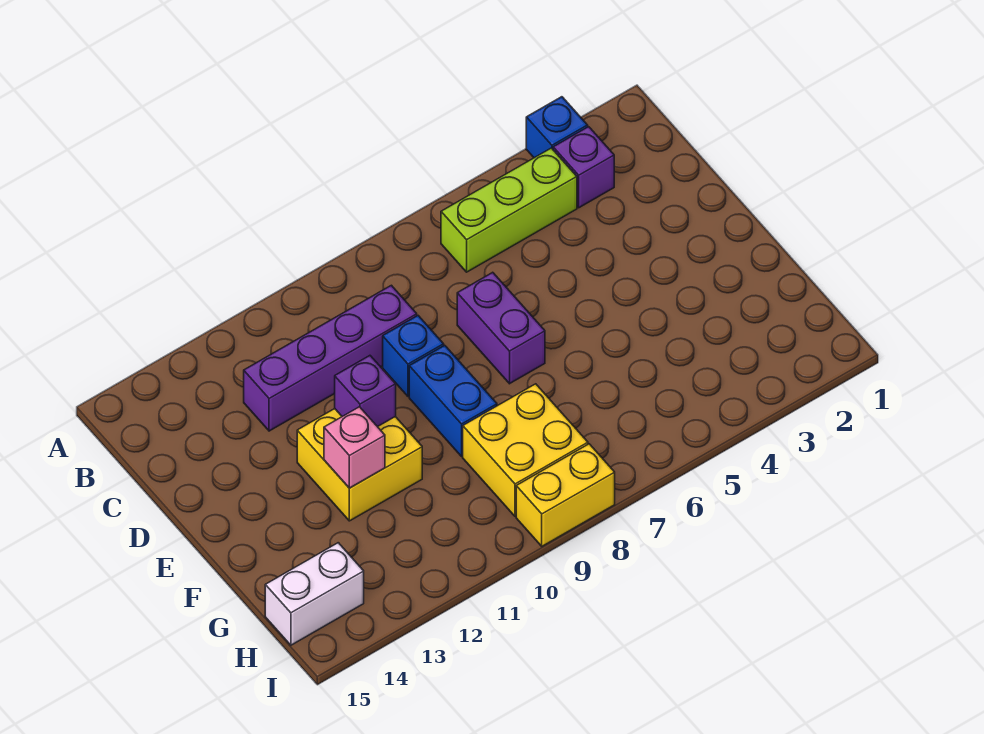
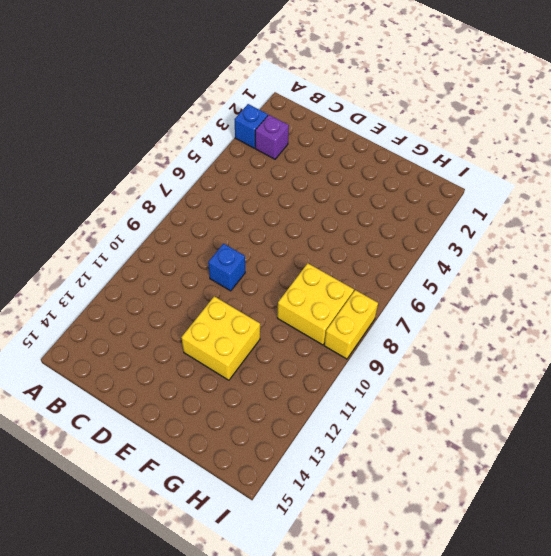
none -> lime brick B4:B6 level 1
none -> purple brick C9:C12 level 1
none -> purple brick D7:E7 level 1

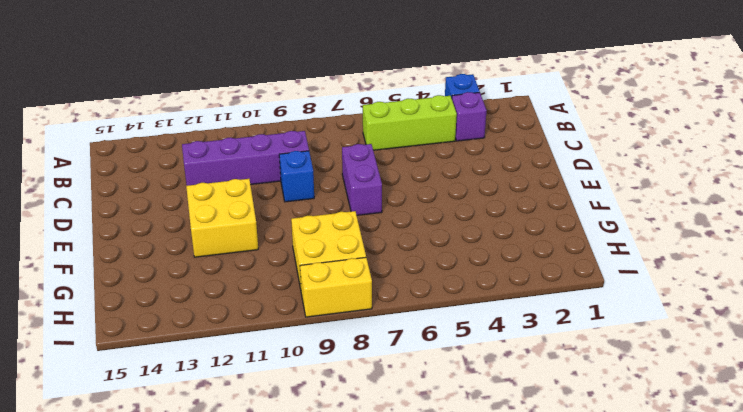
none -> blue brick E9:F9 level 1
none -> white brick H14:H15 level 1
none -> purple brick E11 level 2

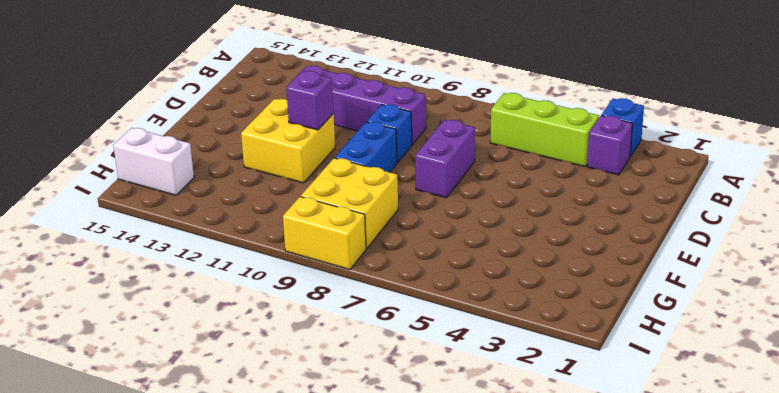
none -> pink brick F12 level 2

